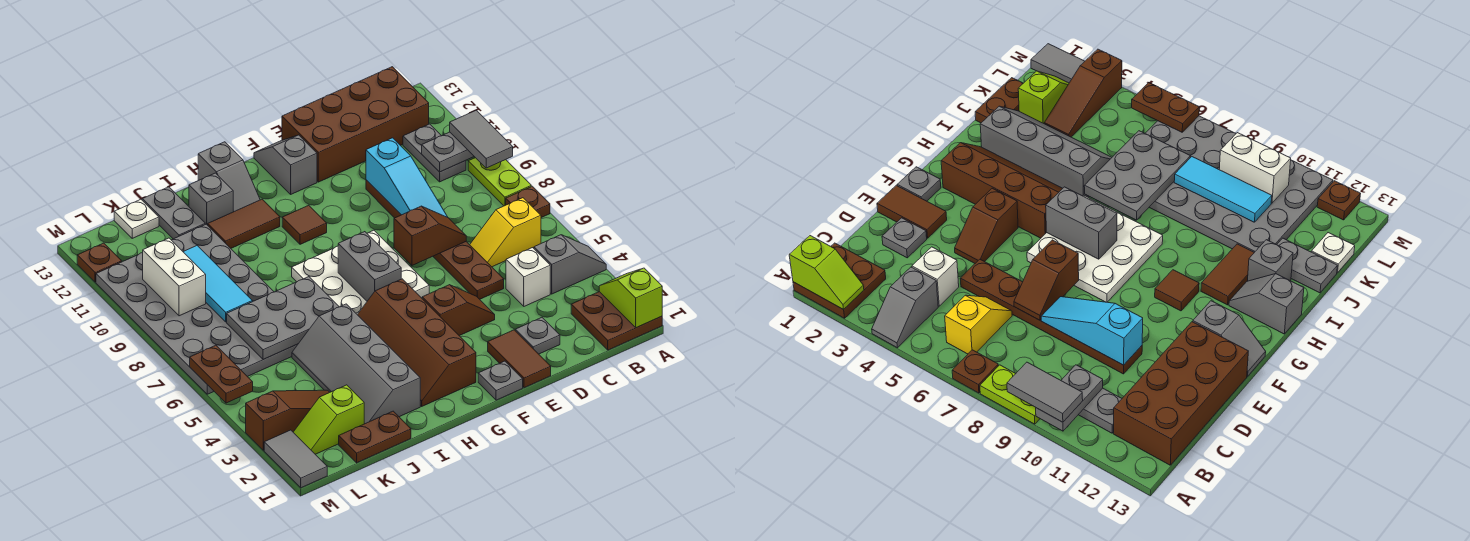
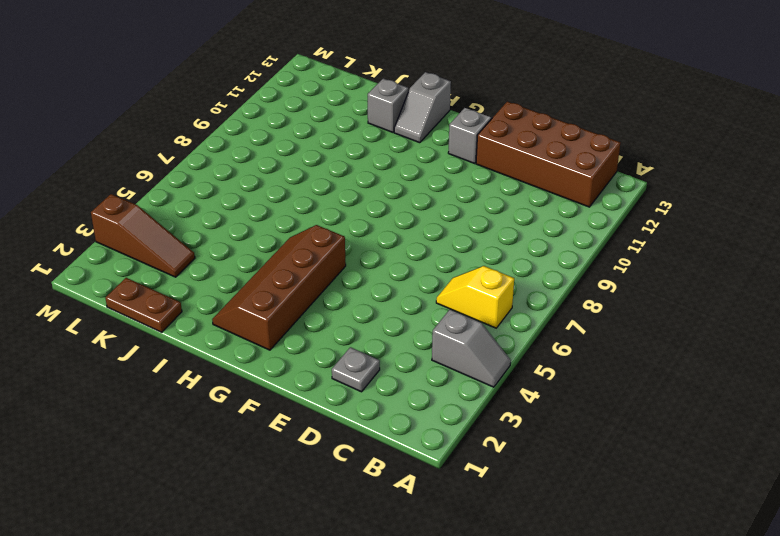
none -> brown plate A1:B2 level 1
none -> brown plate A7 level 1
none -> lime plate A8:A9 level 1
none -> grey plate B10:B11 level 1

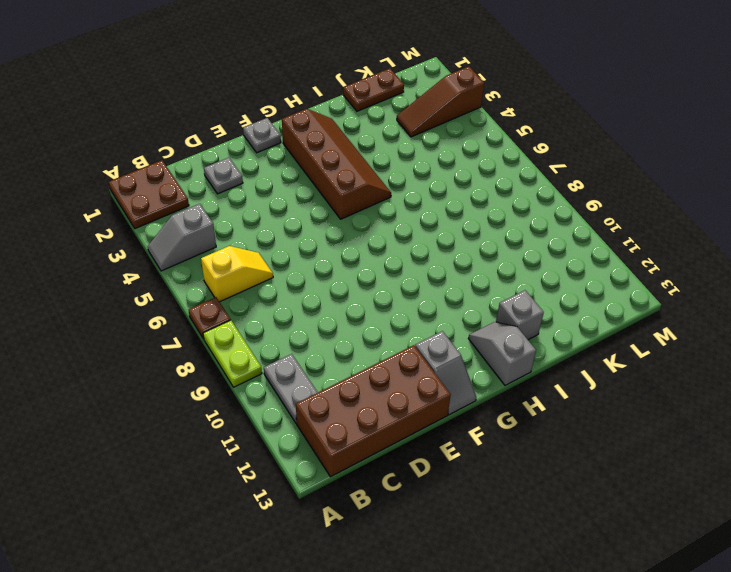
none -> white brick C4 level 1
none -> brown plate D5:D10 level 1
none -> brown tile E1:E2 level 1
none -> brown slope E4:F4 level 1 top F

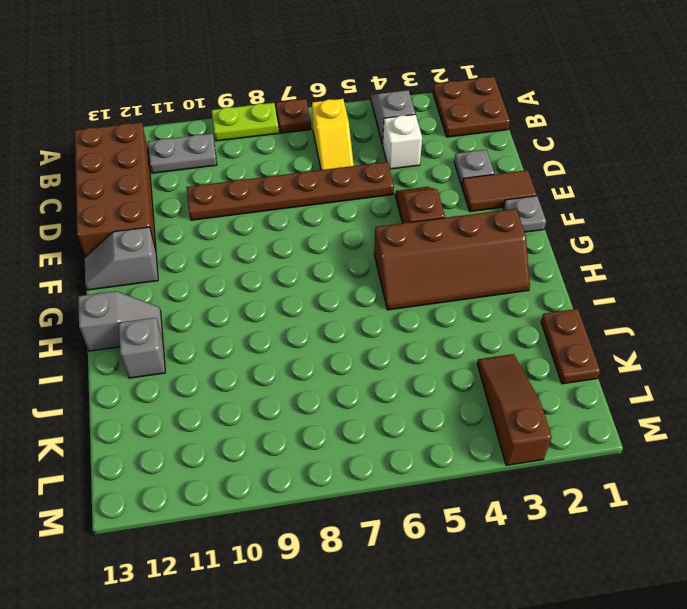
none -> white plate F6:H8 level 1
none -> brown tile G10 level 1
none -> brown tile H11:I11 level 1
none -> grey slope I2:J5 level 1 top I

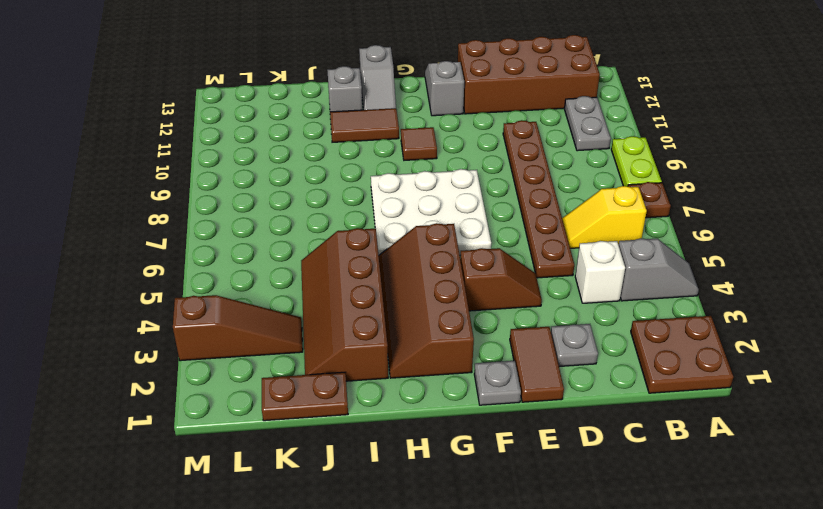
brown slope I2:J5 level 1 top I -> grey slope I2:J5 level 1 top I
none -> grey plate J6:M11 level 1
none -> grey plate J12:J13 level 1
none -> lime slope K2:L2 level 1 top K
none -> white plate K13 level 1

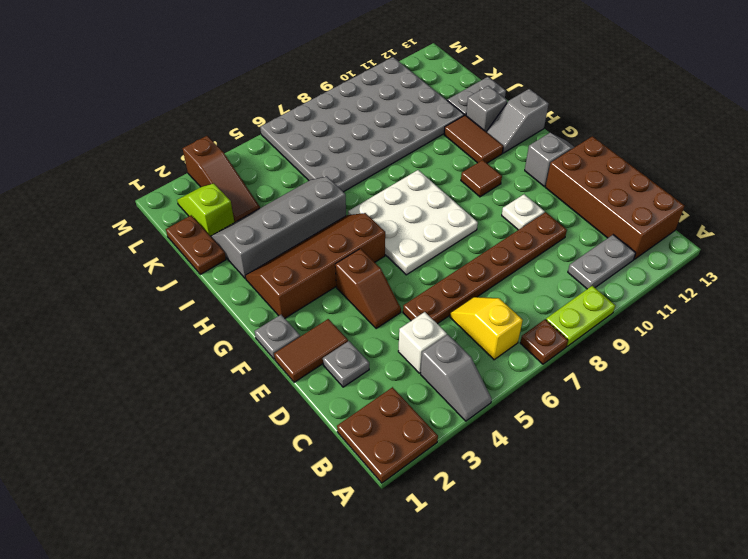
white plate E10 level 1 -> white plate K13 level 1
none -> grey tile M1:M2 level 1
none -> brown plate M12 level 1
none -> lime slope A1:A2 level 2 top 1
none -> grey plate A10:B10 level 2

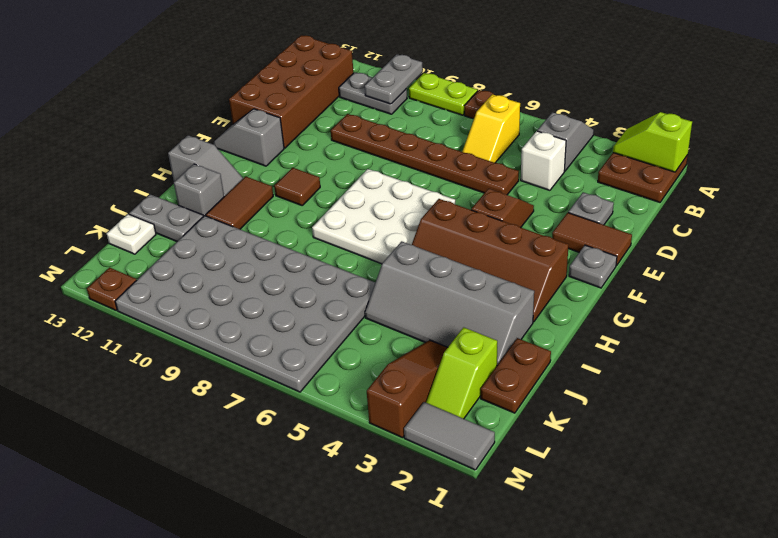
none -> brown slope D7:E7 level 2 top E
none -> cyan slope D8:D10 level 2 top 10
none -> grey brick G6:G7 level 2
none -> grey plate I6:K7 level 2

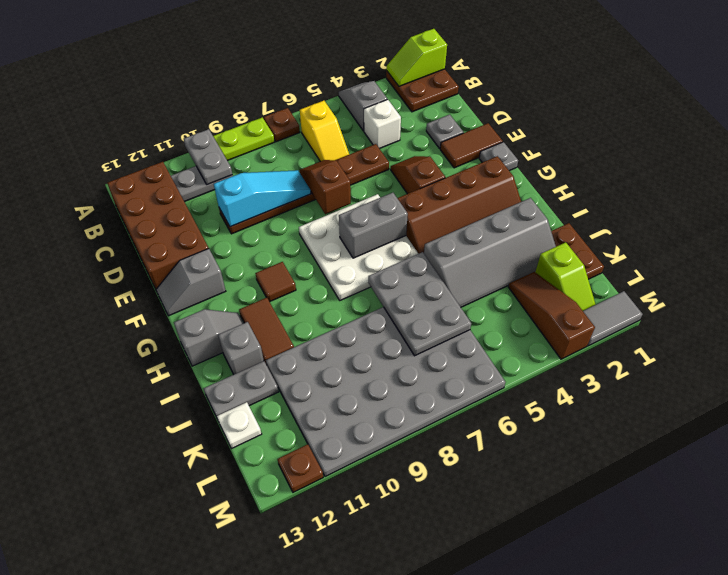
none -> cyan tile K8:K10 level 2
none -> white brick L9:L10 level 2
none -> brown plate M5:M6 level 2
none -> grey tile A9:A10 level 3

